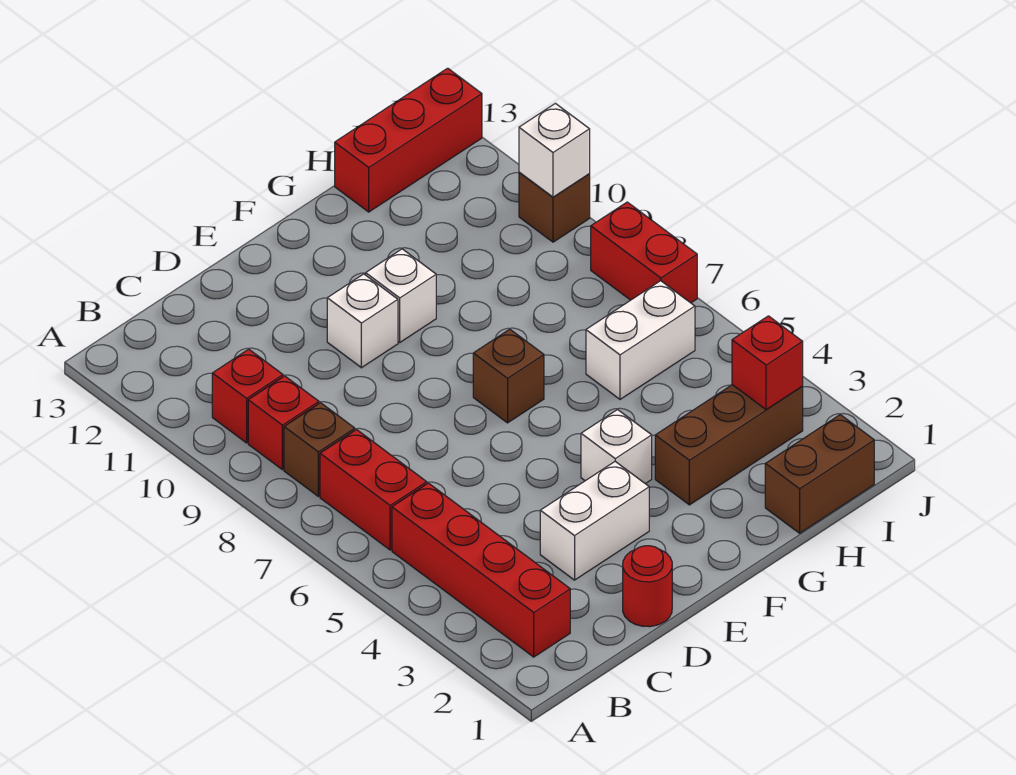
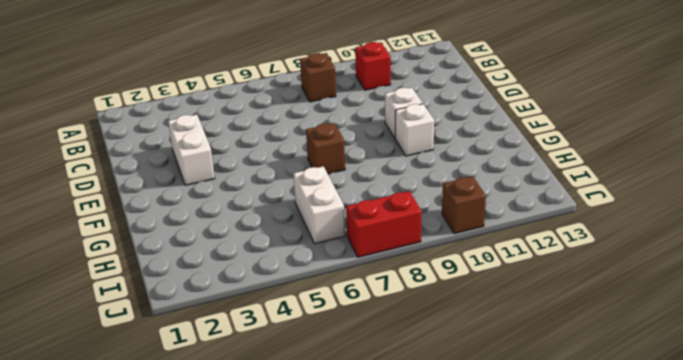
none -> red brick B2:B5 level 1
none -> red brick B6:B7 level 1
none -> red brick B9 level 1

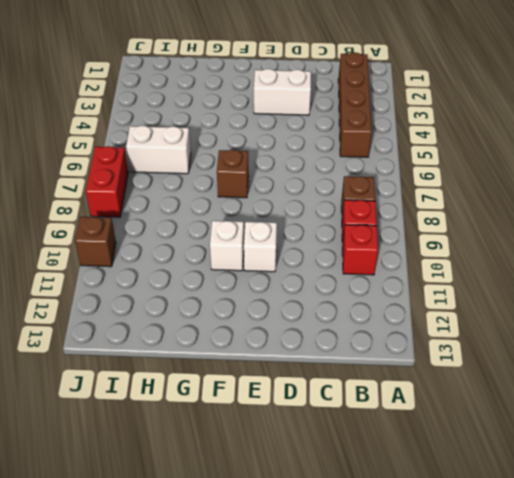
brown brick B2:B5 level 1 -> red brick B2:B5 level 1
none -> red brick B6:B7 level 1
none -> red round brick D1 level 1
none -> white brick F4 level 1

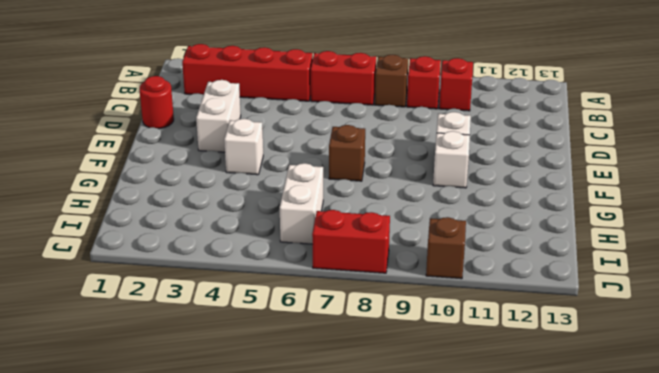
none -> brown brick G3:I3 level 1
none -> brown brick H1:I1 level 1
none -> red brick H13:J13 level 1

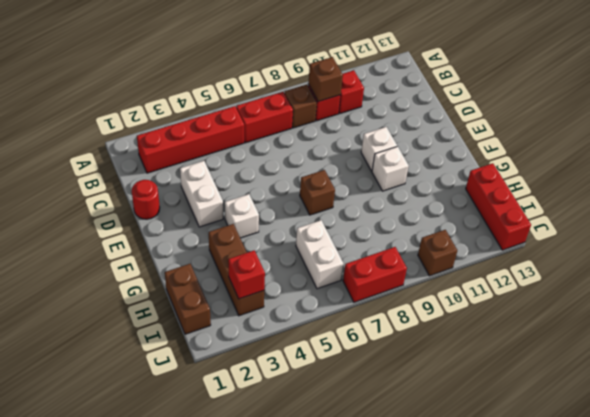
brown brick B9 level 2 -> none
none -> white brick J10 level 2

